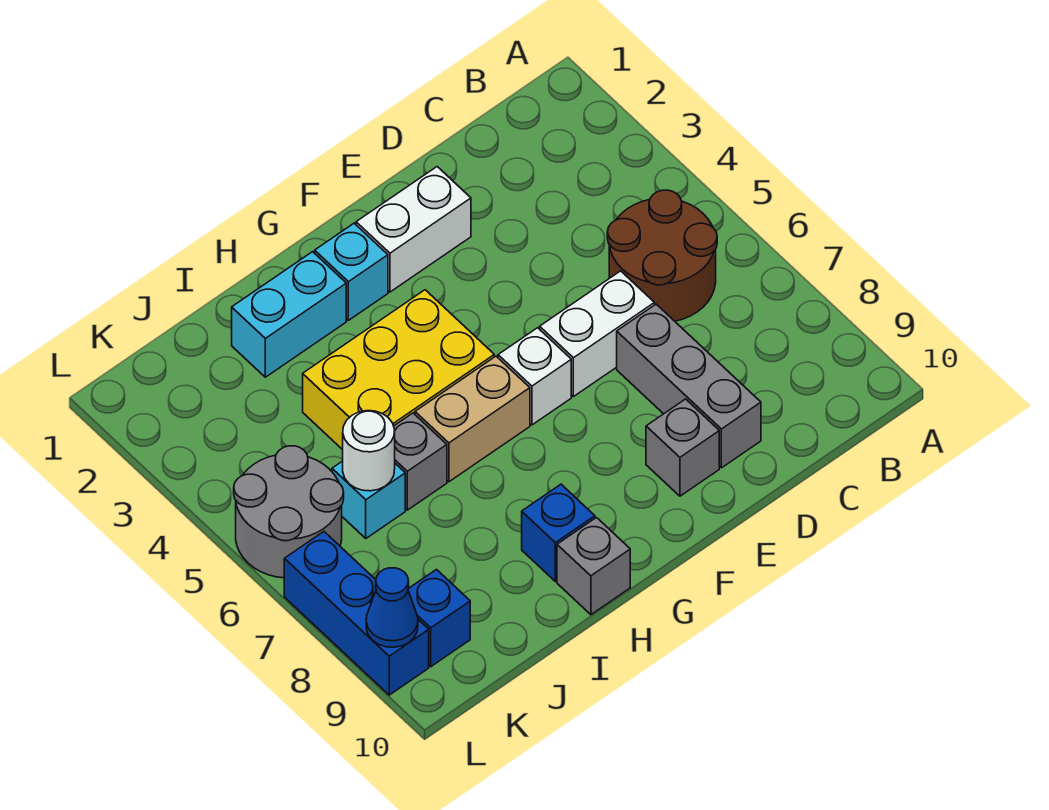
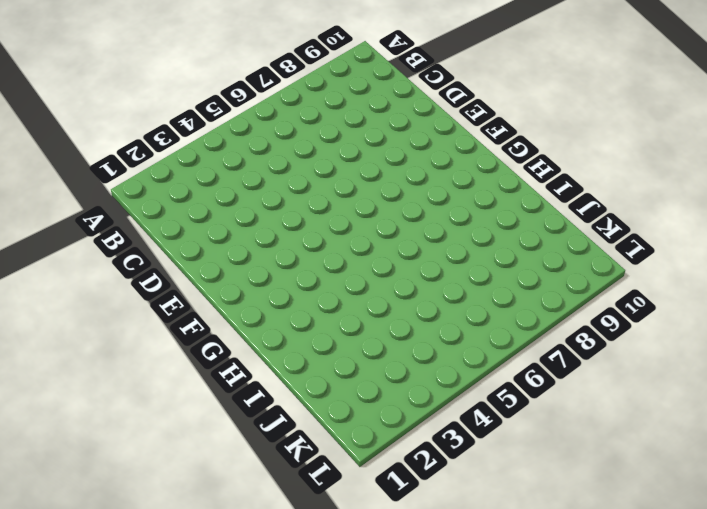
none -> brown round brick B5:C6 level 1
none -> white brick D6:E6 level 1
none -> grey brick D7:D9 level 1

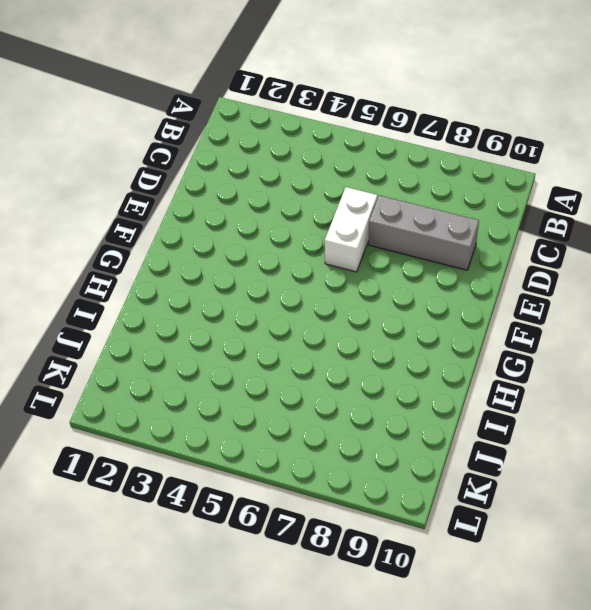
none -> brown round brick B5:C6 level 1
none -> white brick E2:F2 level 1
none -> grey brick E9 level 1

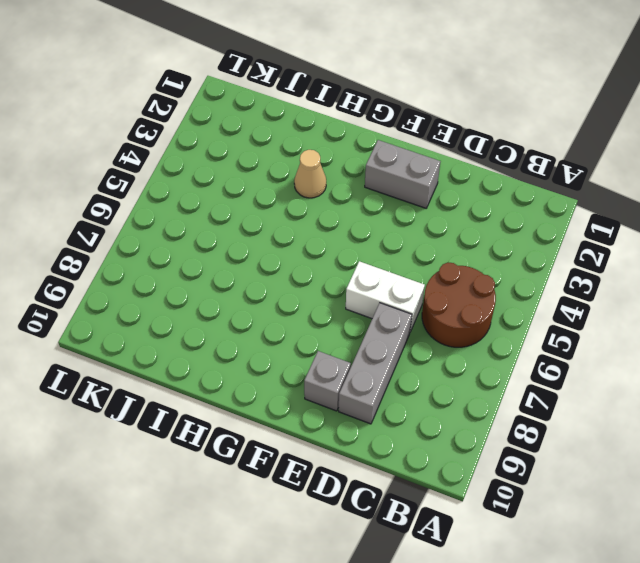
grey brick E2:F2 level 1 -> white brick E2:F2 level 1
tan cone H3 level 1 -> none
none -> white brick F6 level 1
none -> cyan brick G2 level 1
none -> yellow brick G4:I5 level 1

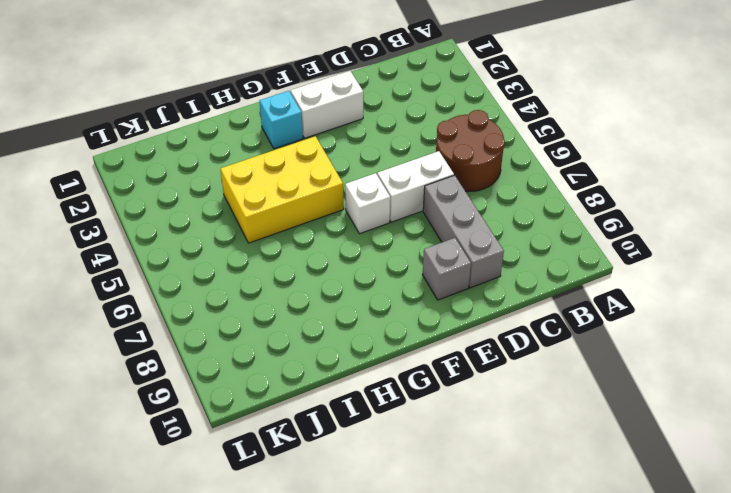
none -> tan brick G6:H6 level 1
none -> cyan brick H2:I2 level 1
none -> blue brick H9 level 1

